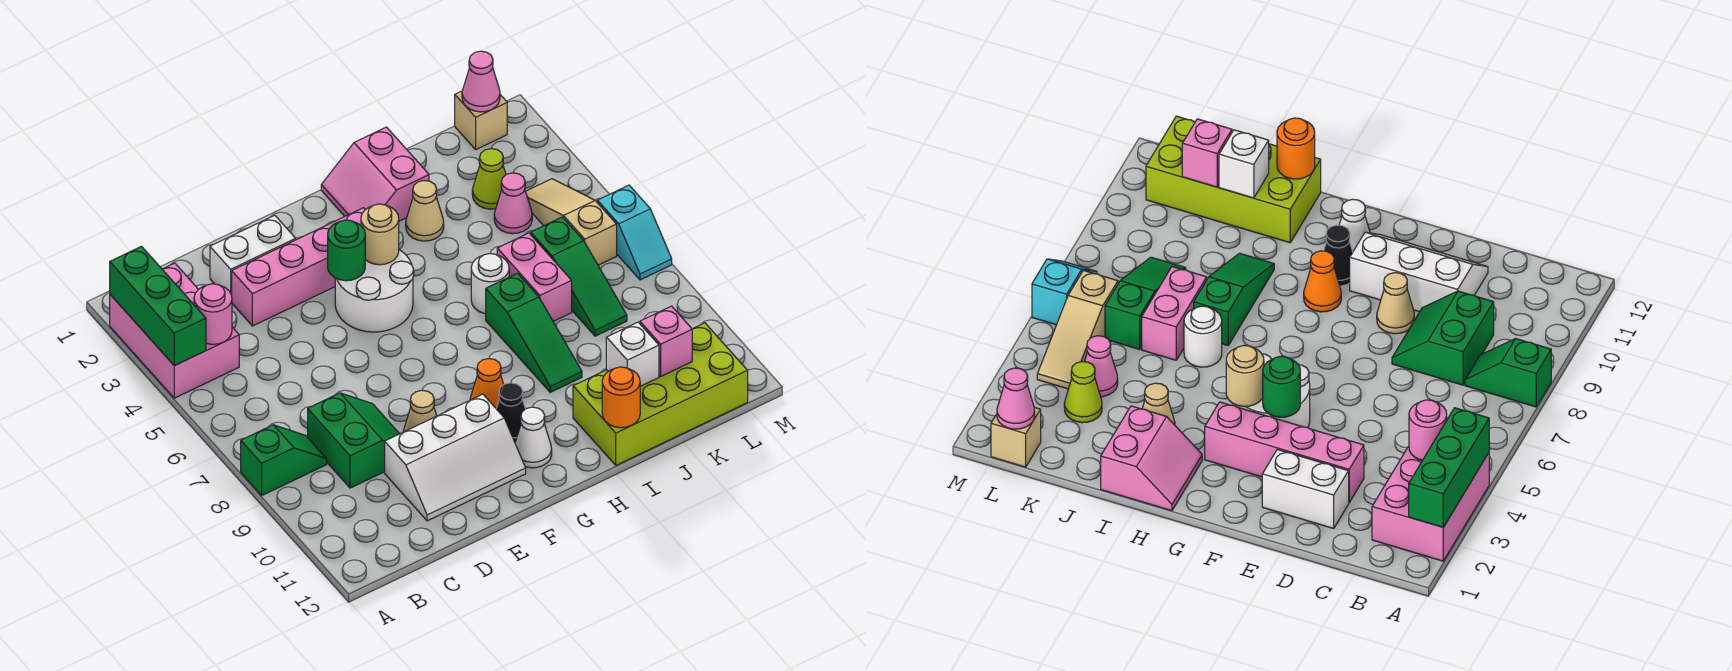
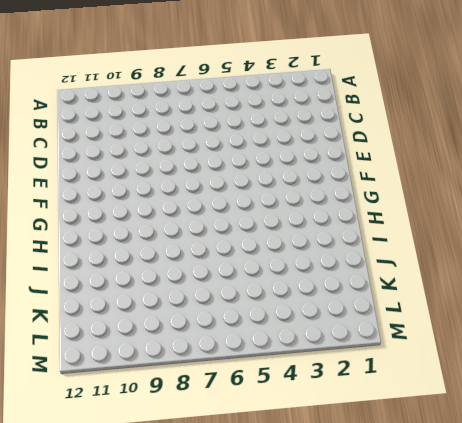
none -> pink brick A2:B4 level 1
none -> green slope A8:B8 level 1 top A
none -> green slope C8:D9 level 1 top C
none -> white brick D2:E2 level 1

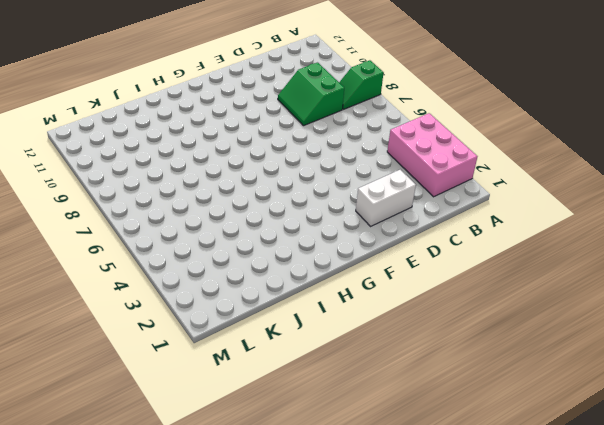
none -> pink brick D3:G3 level 1
none -> white slope D10:F11 level 1 top 10
none -> tan cone E9 level 1
none -> white round brick F4:G5 level 1

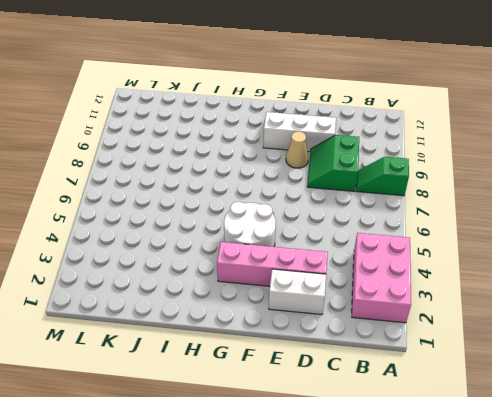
none -> orange cone G9 level 1
none -> black cone G10 level 1
none -> white cone G11 level 1
none -> pink slope H1:I2 level 1 top I

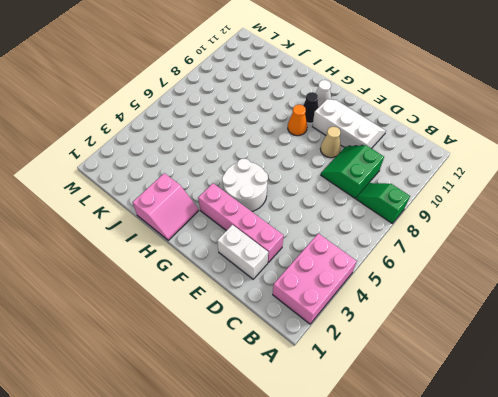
none -> tan cone I3 level 1
none -> white round brick I6 level 1
none -> green slope I7:I9 level 1 top 7
none -> lime brick I11:L12 level 1

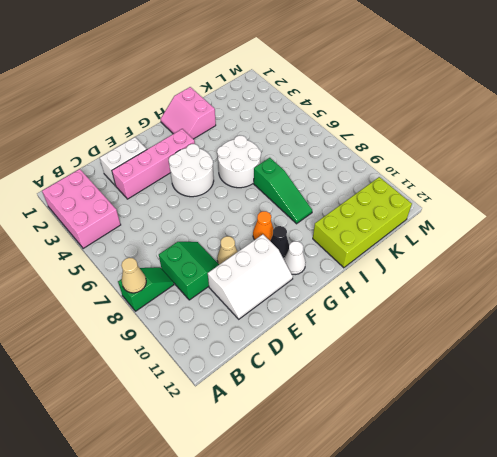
tan cone A8 level 2 -> tan cone I3 level 1
white round brick H5:I6 level 1 -> white round brick I6 level 1
none -> pink brick J6:J7 level 1
none -> lime cone K3 level 1
none -> pink cone K4 level 1
none -> green slope K6:K8 level 1 top 6

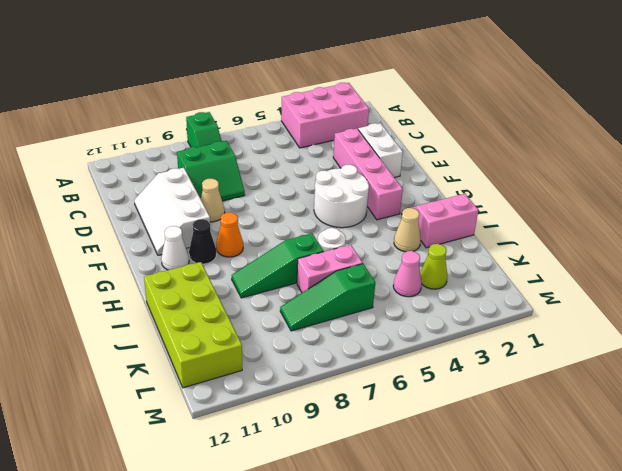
none -> tan brick L1 level 1
none -> tan slope L4:L6 level 1 top 6
none -> cyan slope M6:M7 level 1 top 6
none -> green brick A2:A4 level 2

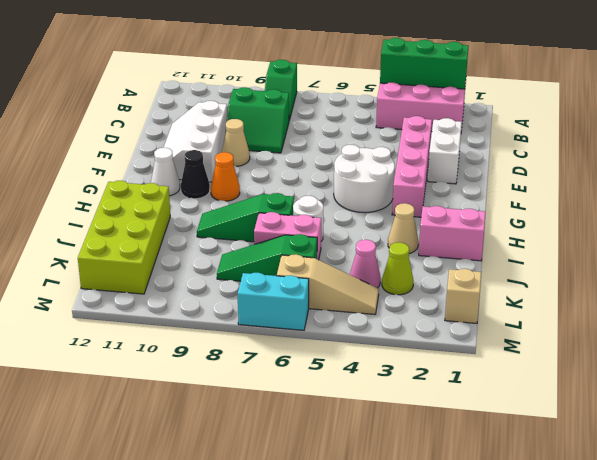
cyan brick M6:M7 level 1 -> cyan slope M6:M7 level 1 top 6
none -> pink round brick B4 level 2
none -> green round brick F4 level 2
none -> tan round brick G4 level 2
none -> orange round brick I12 level 2

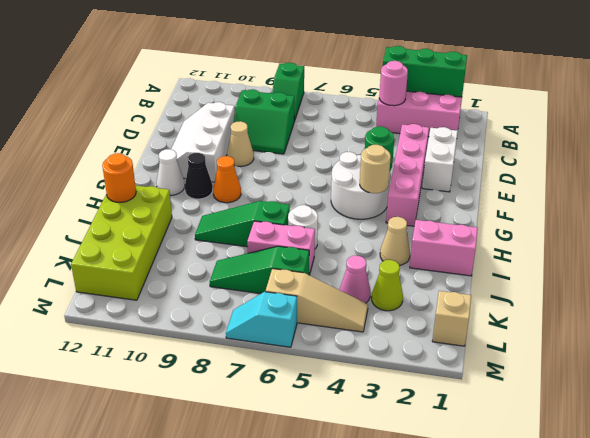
none -> white brick J11 level 2
none -> pink brick K11 level 2
none -> pink cone L1 level 2

